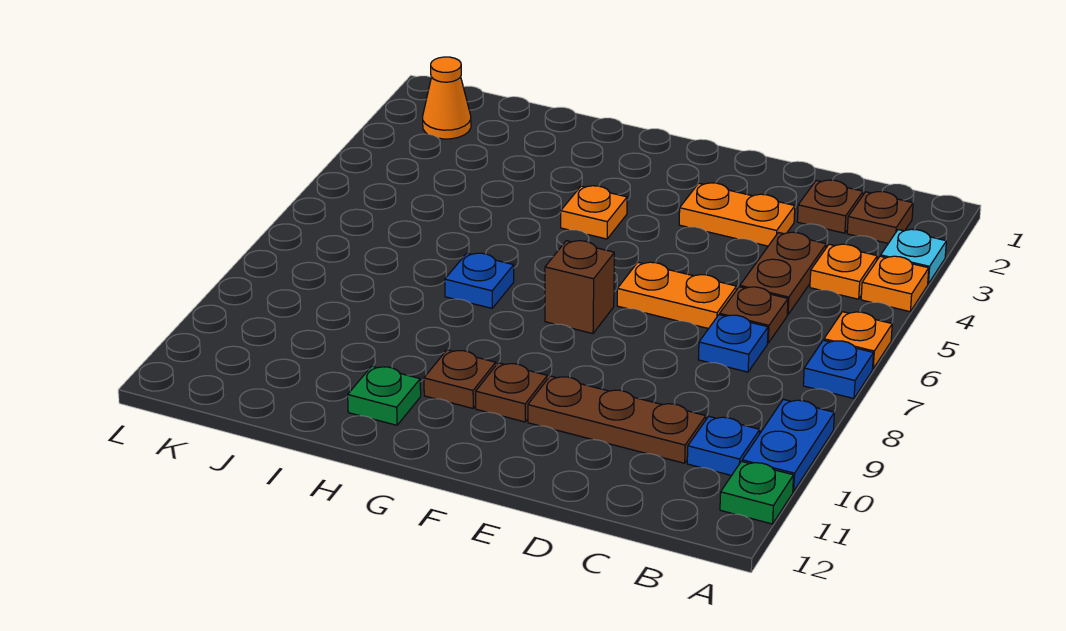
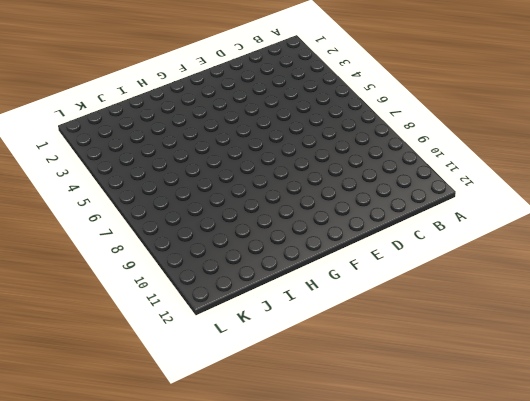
none -> cyan plate A3 level 1
none -> orange plate A4 level 1
none -> orange plate A6 level 1

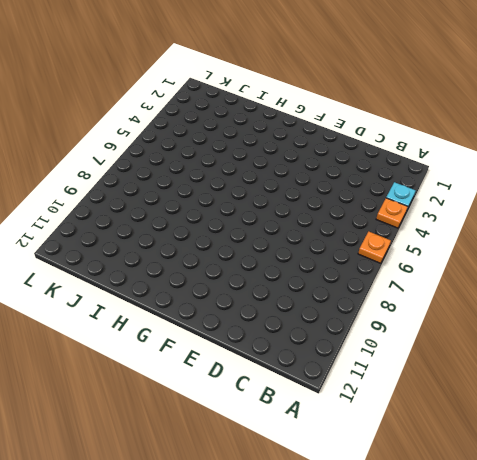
none -> blue plate A7 level 1
none -> blue plate A9:A10 level 1
none -> green plate A11 level 1

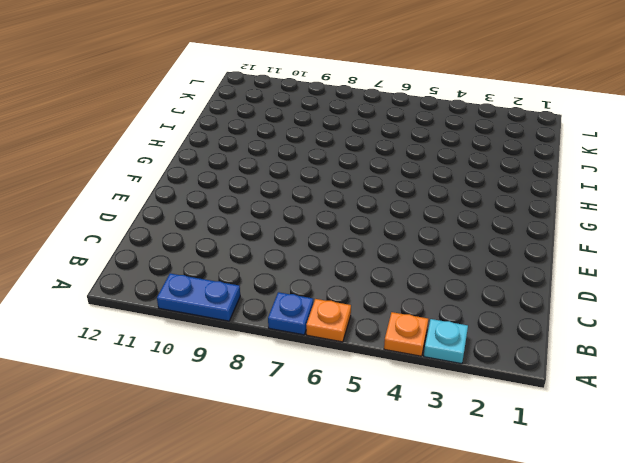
none -> green plate A11 level 1
none -> brown plate B2 level 1
none -> orange plate B4 level 1

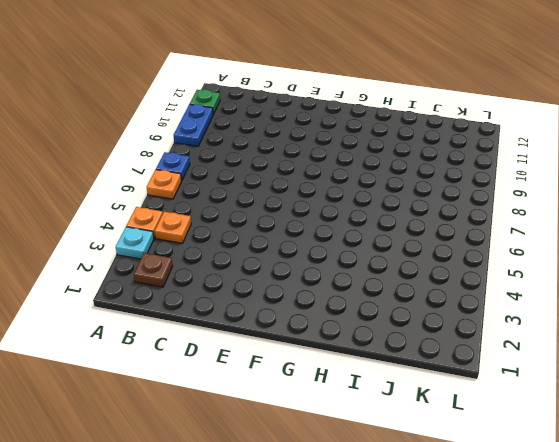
none -> blue plate B10 level 1
none -> brown plate C2 level 1
none -> brown plate C4:C5 level 1

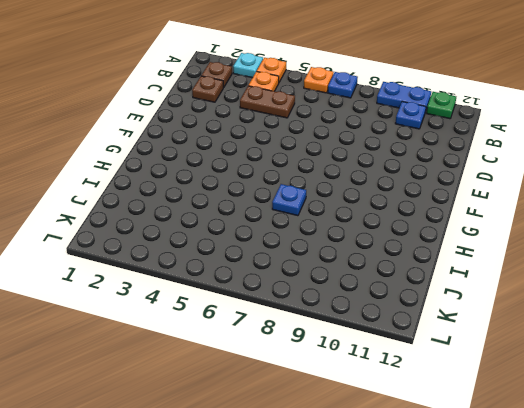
none -> brown plate C6 level 1
none -> blue plate C7 level 1
none -> brown plate C10:E10 level 1

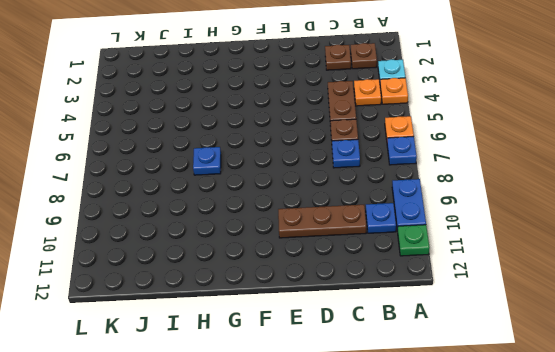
none -> orange plate D3:E3 level 1
none -> orange plate D6:E6 level 1
none -> brown brick F7 level 1

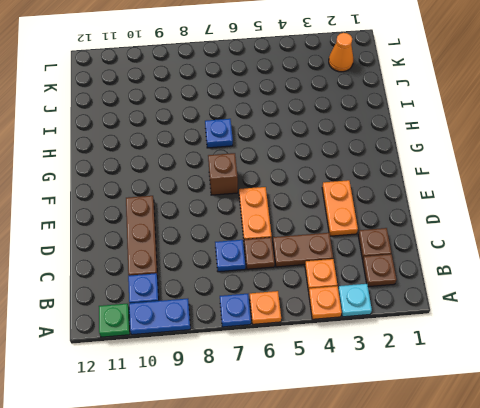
none -> brown plate F10 level 1
none -> orange plate G4 level 1
none -> brown plate G10 level 1

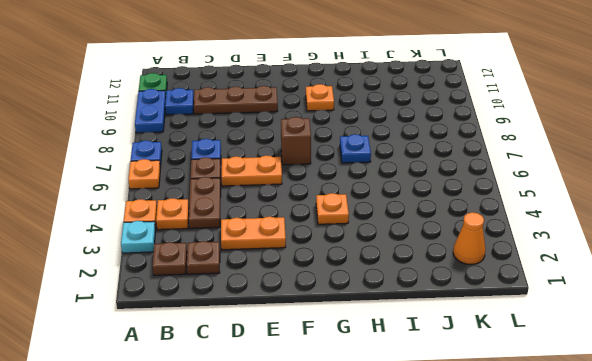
orange plate G10 level 1 -> brown plate G10 level 1
none -> brown plate F10 level 1
none -> green plate H11 level 1

